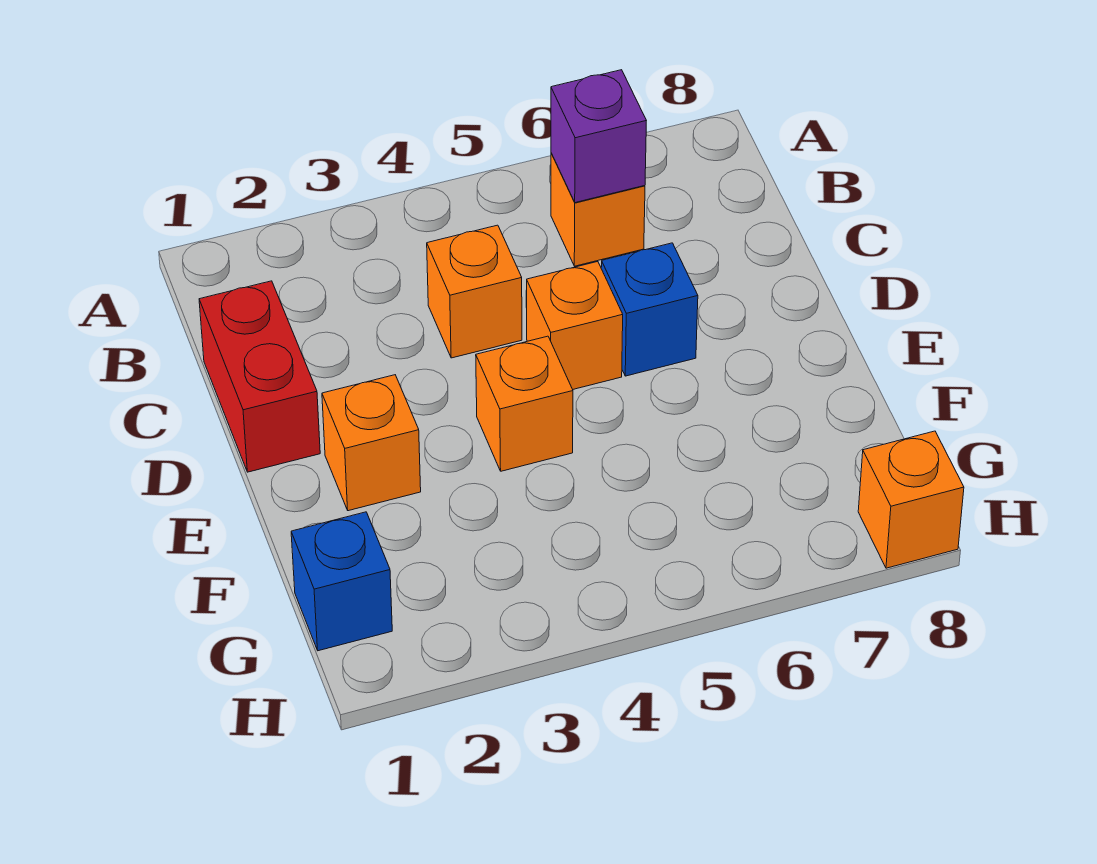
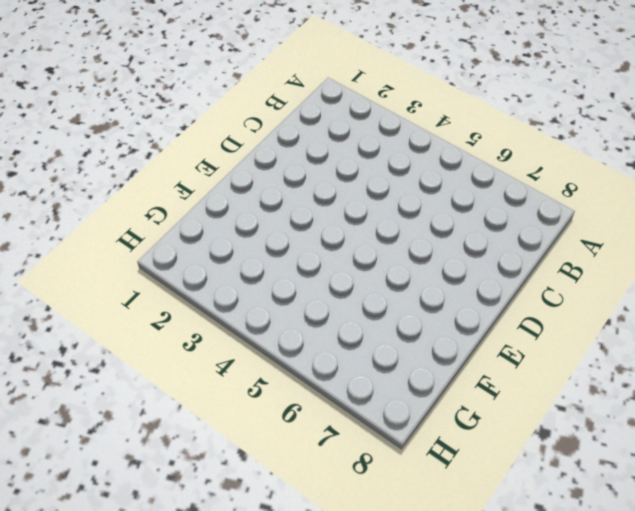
none -> orange brick B6 level 1
none -> red brick C1:D1 level 1

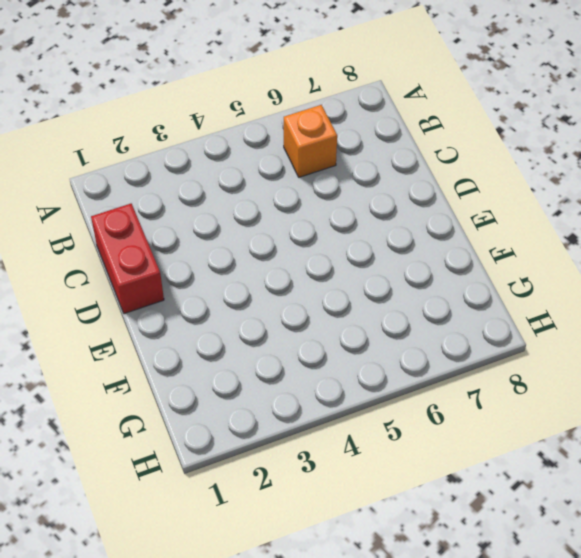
none -> orange brick C4 level 1
none -> orange brick D5 level 1

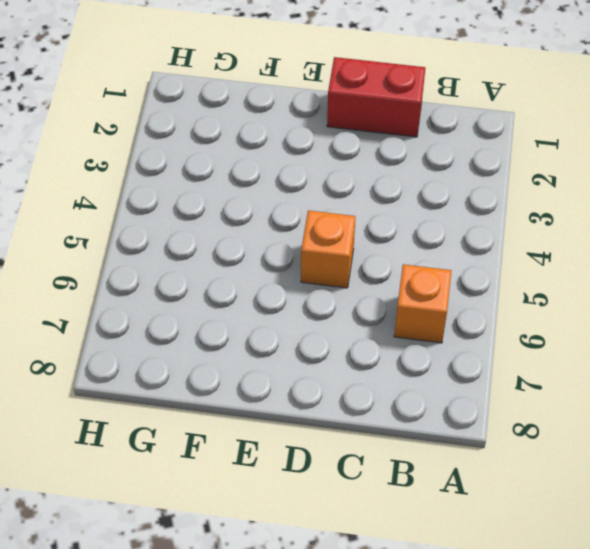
none -> orange brick C4 level 1
none -> blue brick D6 level 1

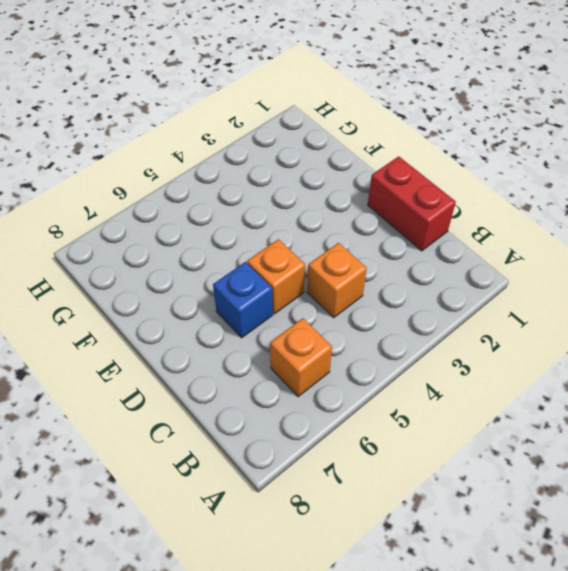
none -> orange brick E2 level 1
none -> orange brick E4 level 1

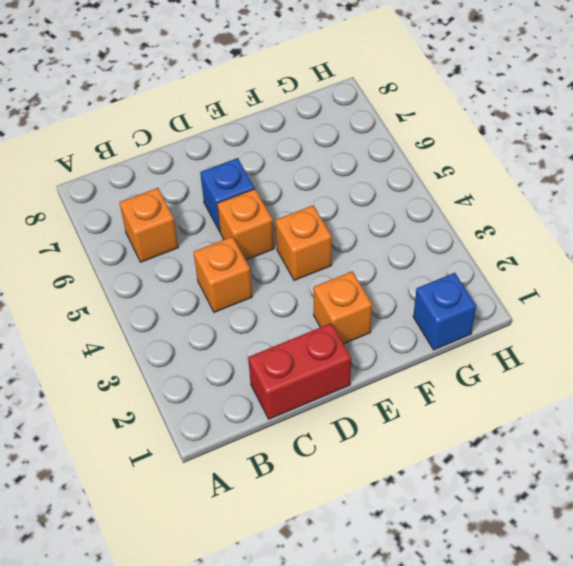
none -> orange brick H8 level 1
none -> purple brick B6 level 2

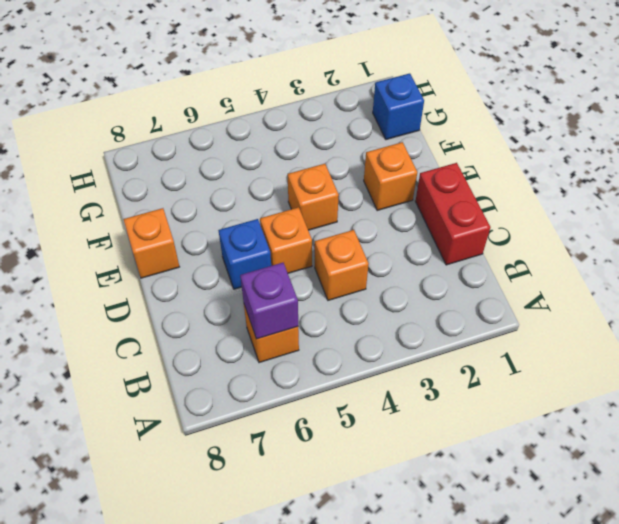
orange brick E8 level 1 -> orange brick H8 level 1

